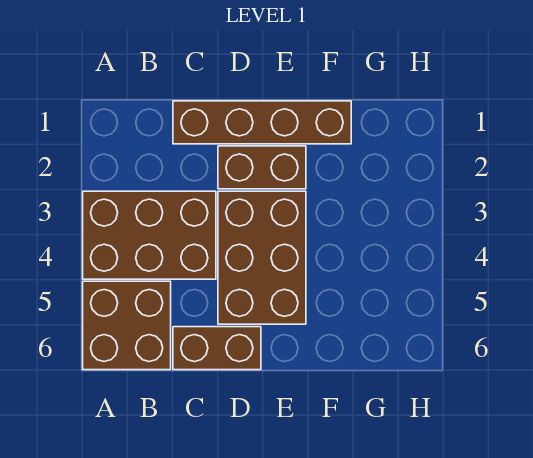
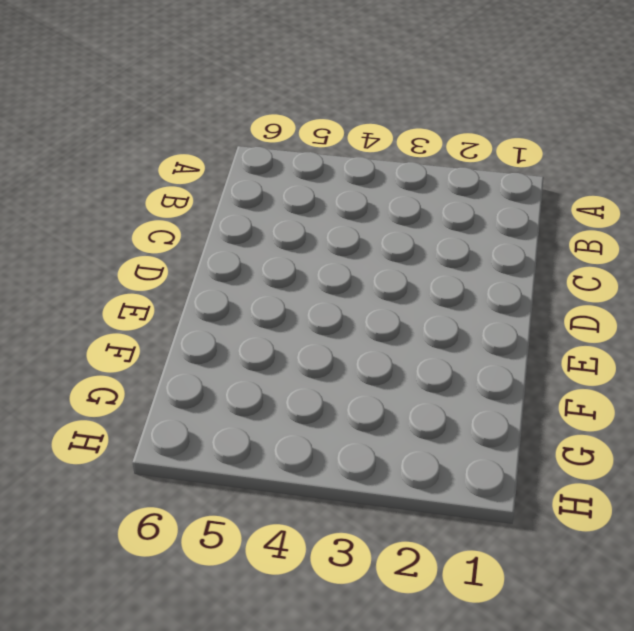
none -> brown brick A3:C4 level 1
none -> brown brick A5:B6 level 1

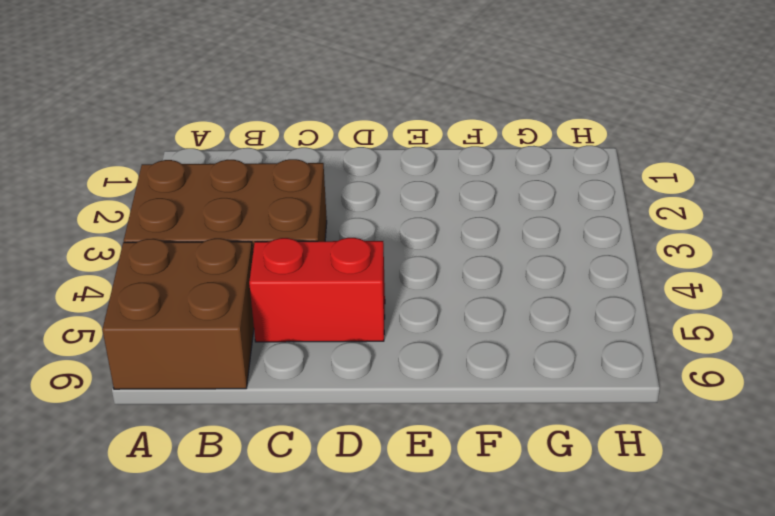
red brick C5:D5 level 1 -> brown brick D3:E5 level 1
none -> brown brick C1:F1 level 1
none -> brown brick C6:D6 level 1

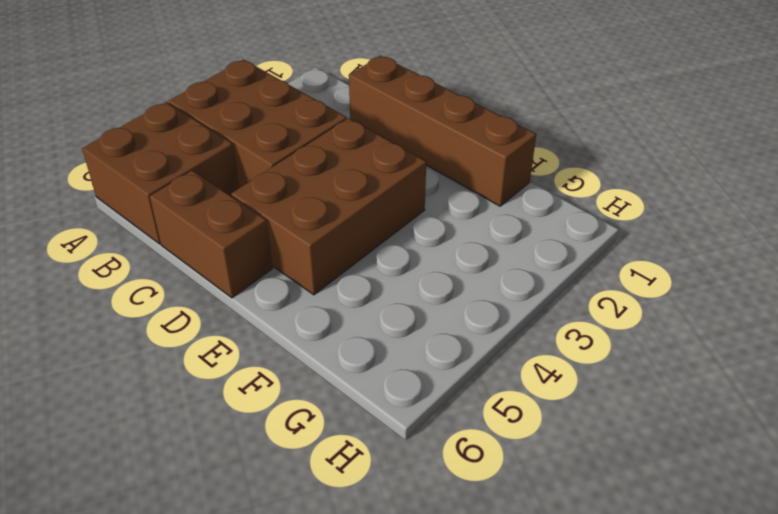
none -> brown brick D2:E2 level 1

